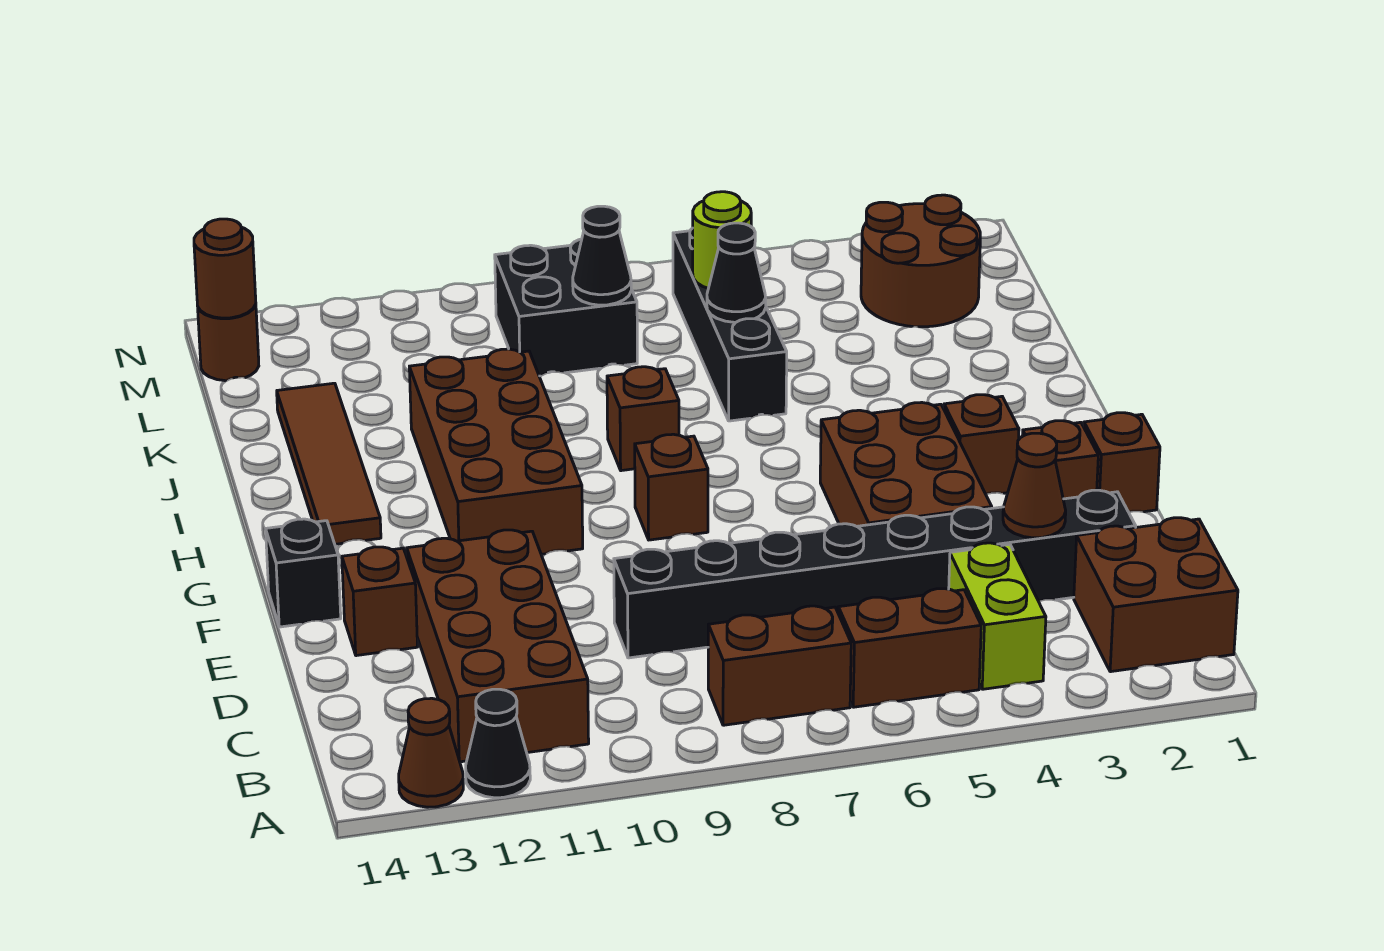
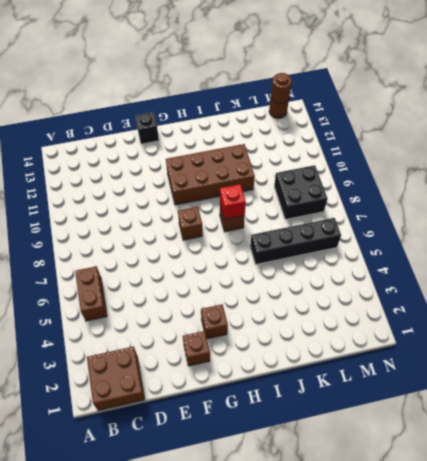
red brick I8 level 2 -> none
none -> black cone A12 level 1
none -> brown cone A13 level 1
none -> lime brick B4:C4 level 1

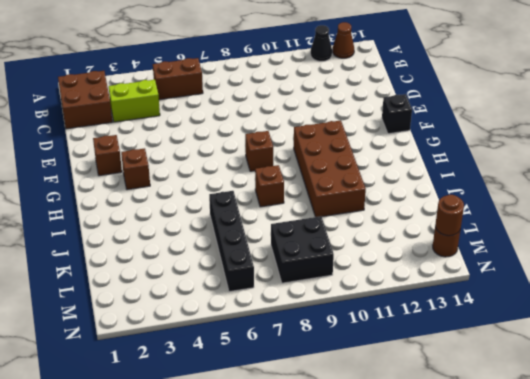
lime brick C3:C4 level 1 -> lime brick B4:C4 level 1
none -> brown brick B7:B8 level 1
none -> brown brick B11:E12 level 1
none -> black brick D2:D9 level 1

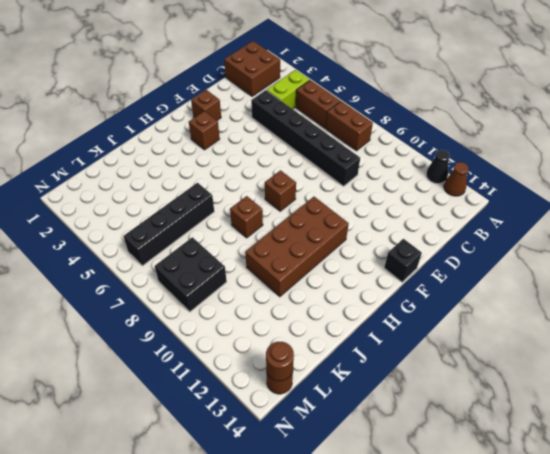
black brick D4:D9 level 1 -> black brick D2:D9 level 1
none -> brown brick B11:E12 level 1
none -> brown brick E4:G5 level 1
none -> brown brick E13 level 1

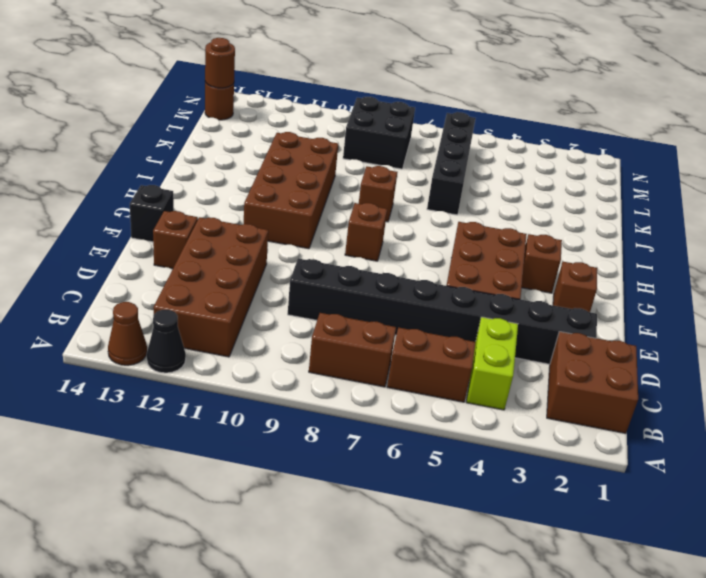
none -> brown brick F1 level 1
none -> brown tile H13:K13 level 1
none -> brown round brick L2:M3 level 1

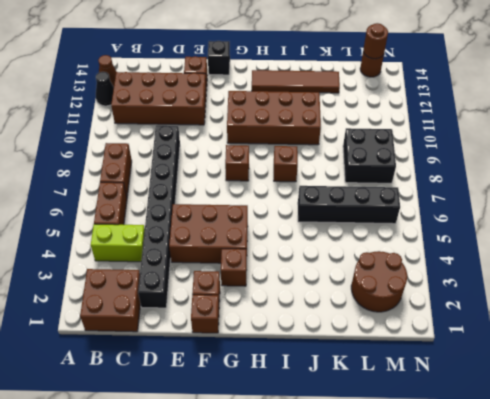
none -> brown cone D3 level 2
none -> black cone K6 level 2
none -> lime round brick L6 level 2

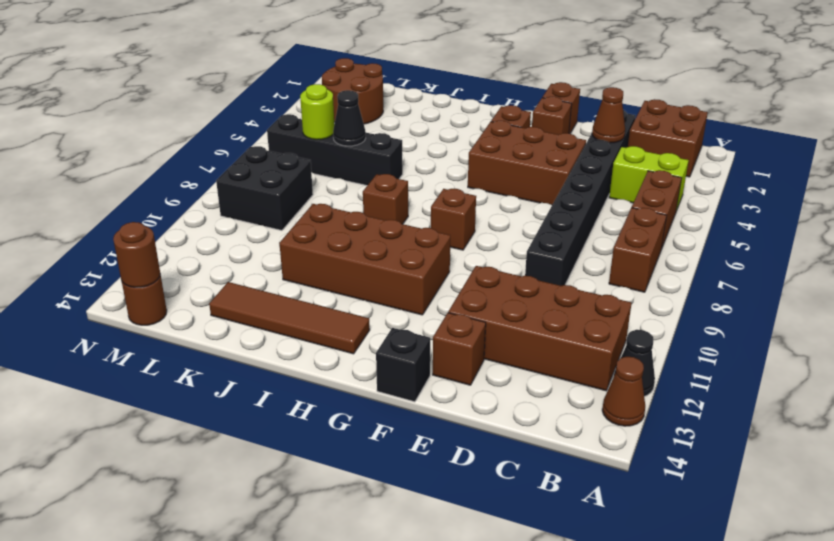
none -> black cone L8 level 2

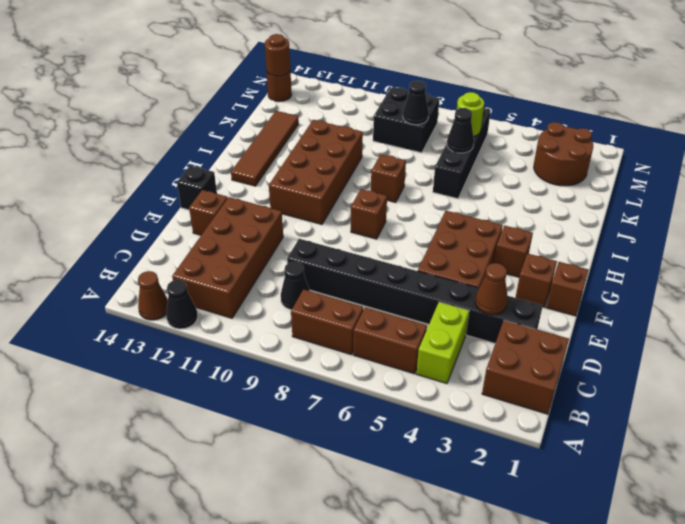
black cone C9 level 1 -> none

